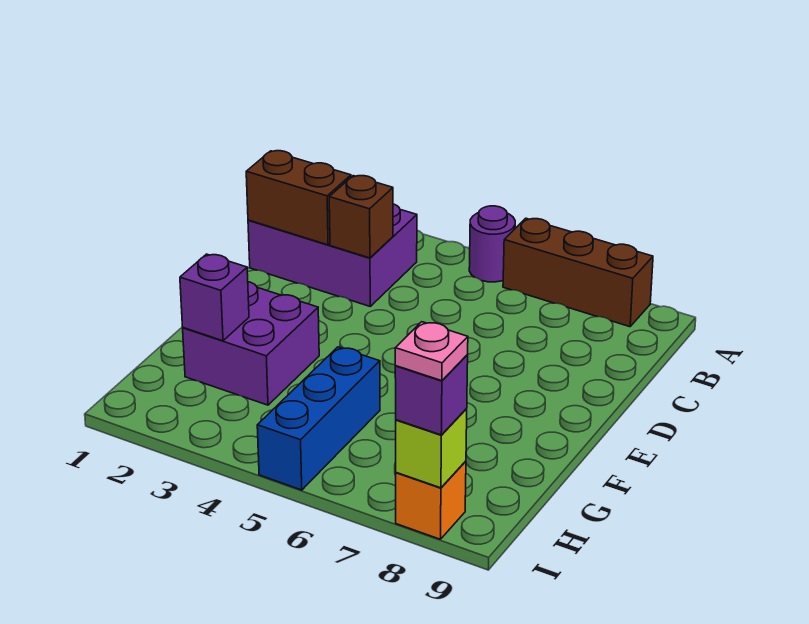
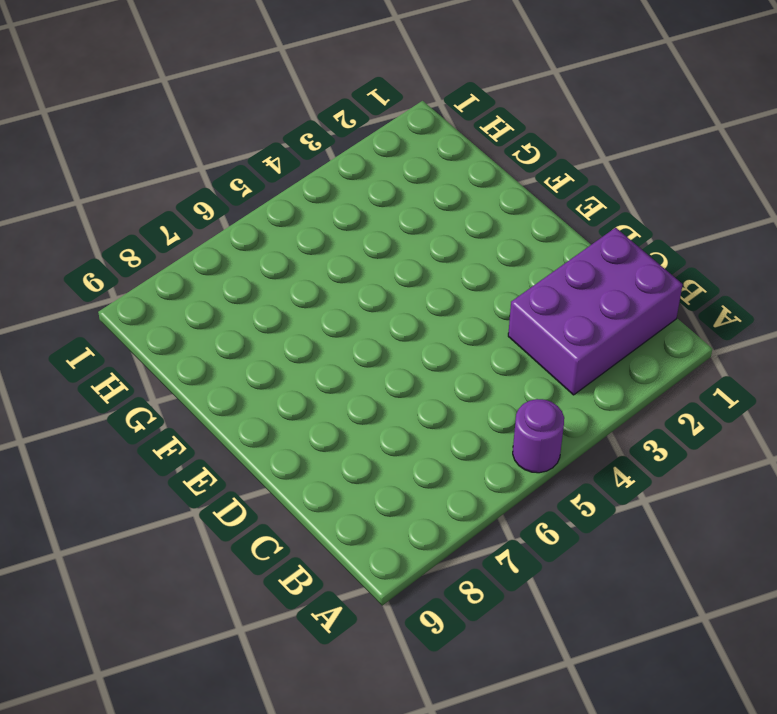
none -> brown brick A6:A8 level 1
none -> purple brick F2:G3 level 1
none -> blue brick G5:I5 level 1

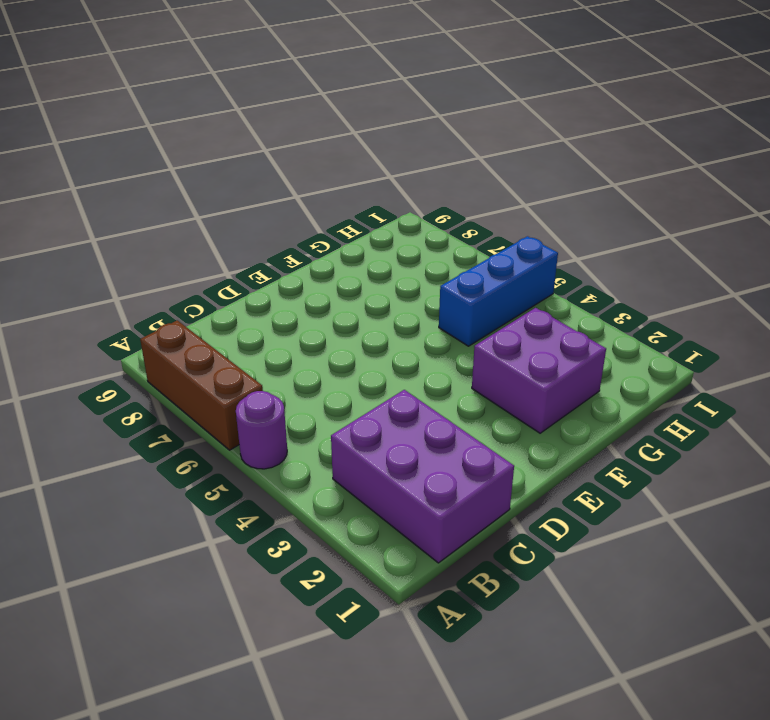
none -> orange brick I8 level 1
none -> brown brick C1:C2 level 2
none -> brown brick C3 level 2

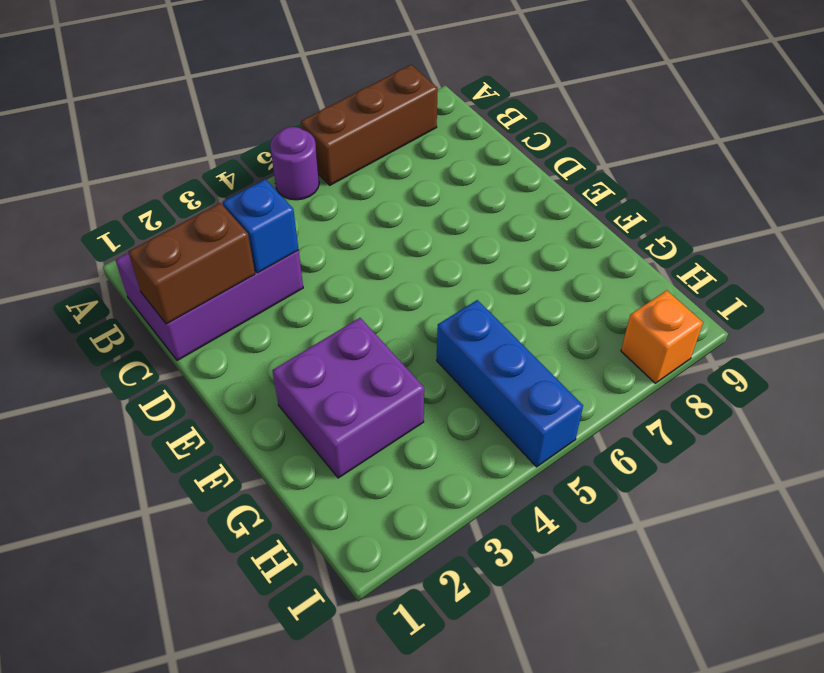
blue brick C3 level 2 -> brown brick C3 level 2
none -> purple brick G2 level 2
none -> lime brick I8 level 2
none -> purple brick I8 level 3

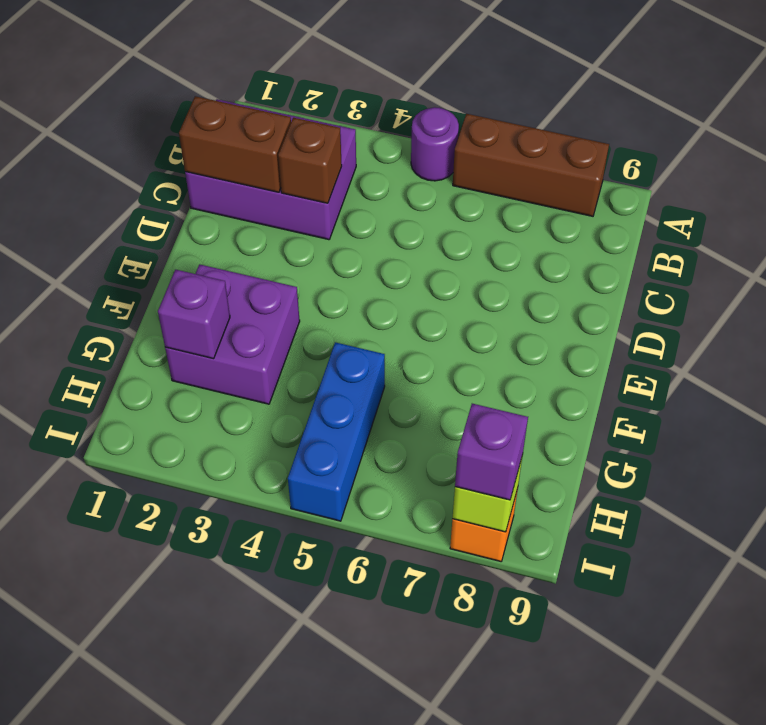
none -> pink plate I8 level 4

